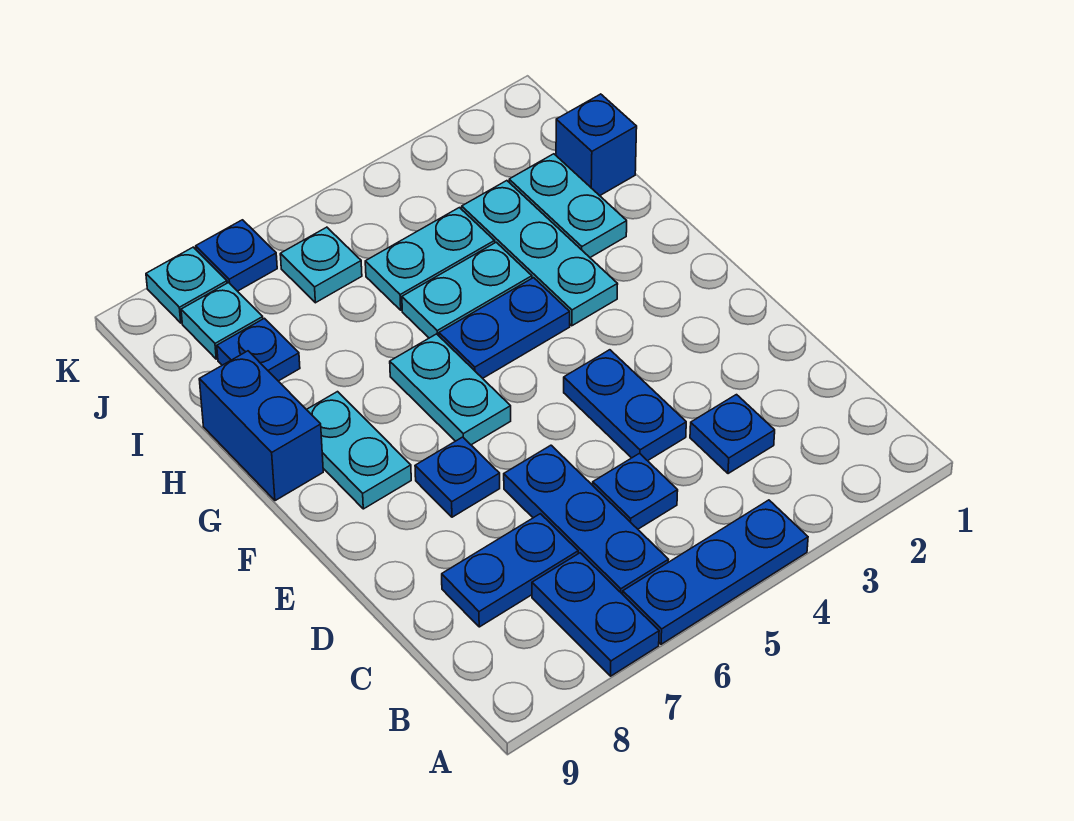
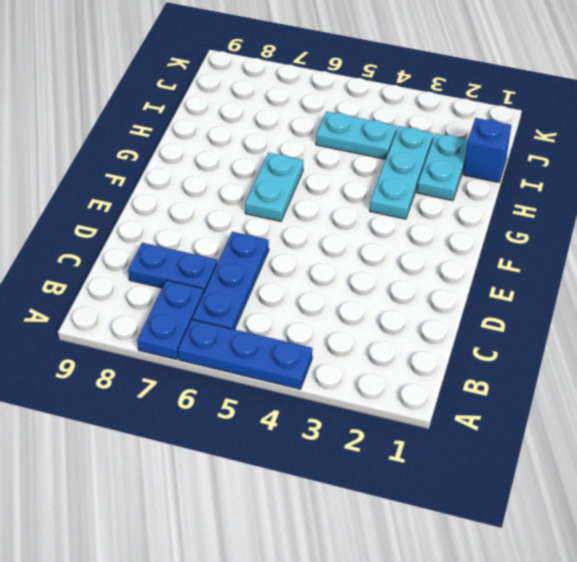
none -> blue plate C3 level 1
none -> blue plate C5 level 1
none -> blue plate D4:E4 level 1

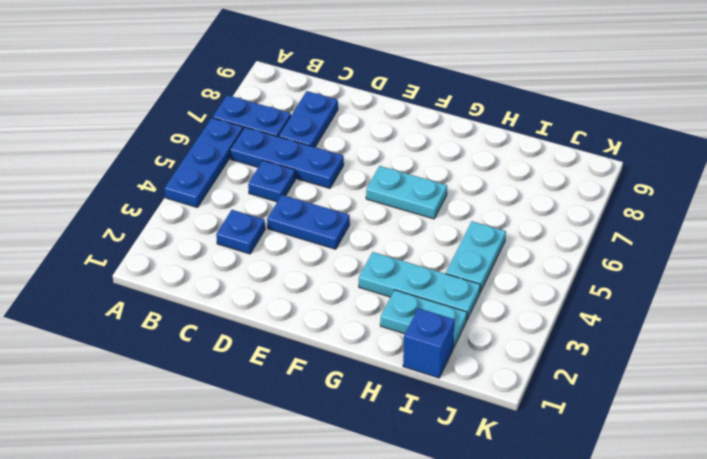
none -> blue plate E7 level 1
none -> cyan plate F8:G8 level 1
none -> blue plate G4:G5 level 1

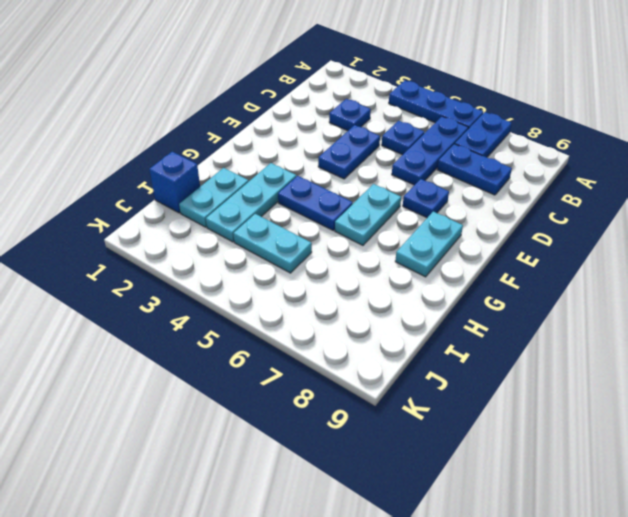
none -> blue brick G9:H9 level 1
none -> cyan plate H4:H5 level 1
none -> blue plate I8 level 1

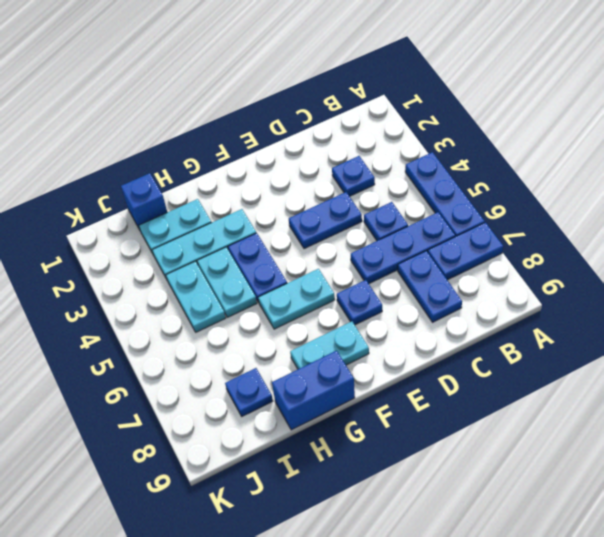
none -> cyan plate J6 level 1
none -> cyan plate J8 level 1
none -> blue plate K7 level 1

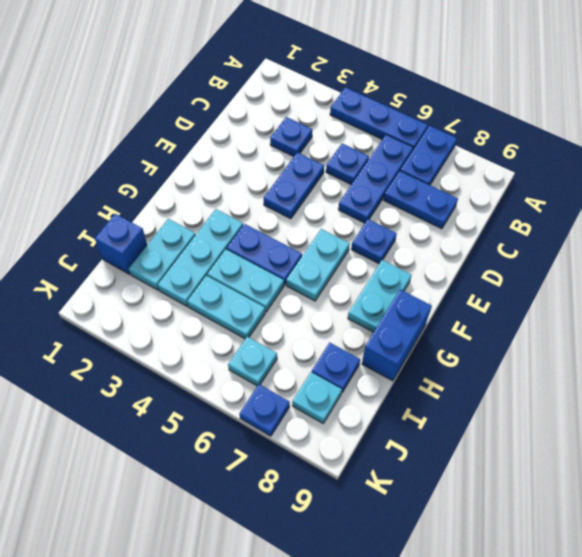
none -> cyan plate K8 level 1

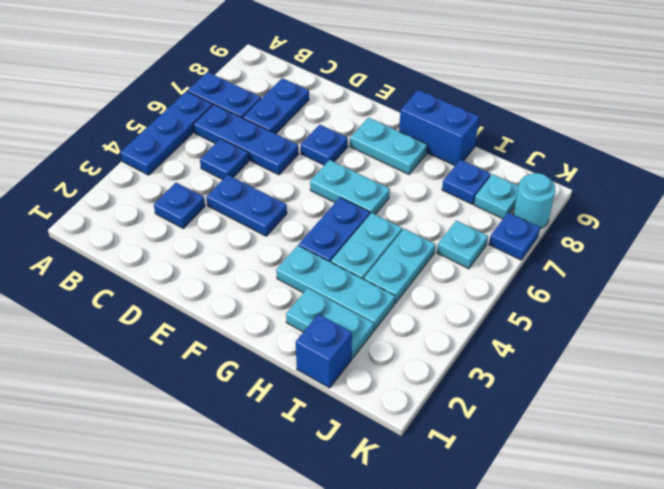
cyan round brick K8 level 1 -> cyan plate K8 level 1

